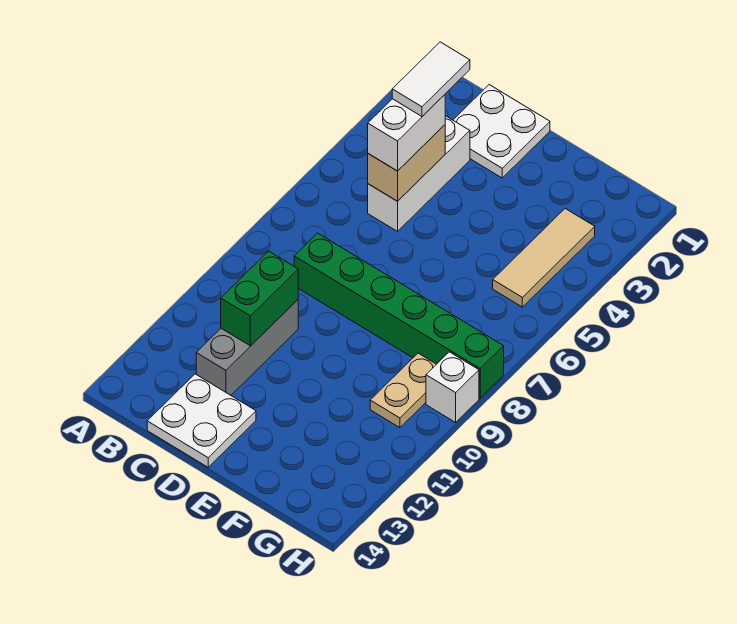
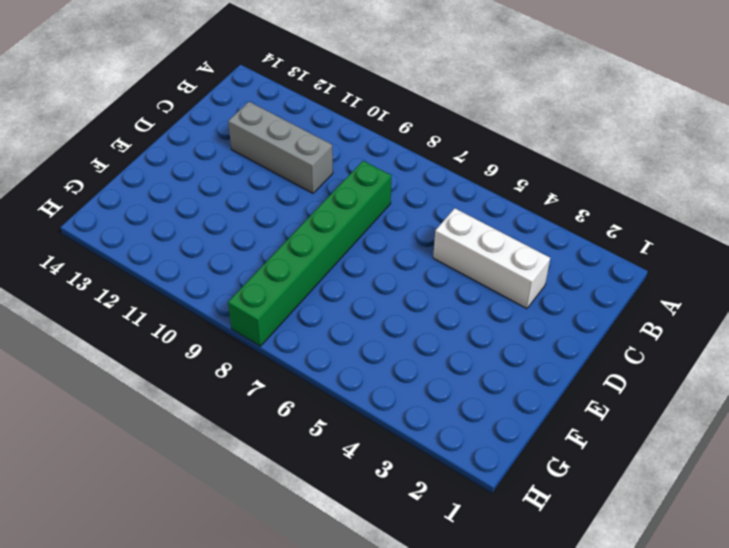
none -> white plate C1:D2 level 1
none -> white plate C13:D14 level 1
none -> tan tile G3:G5 level 1

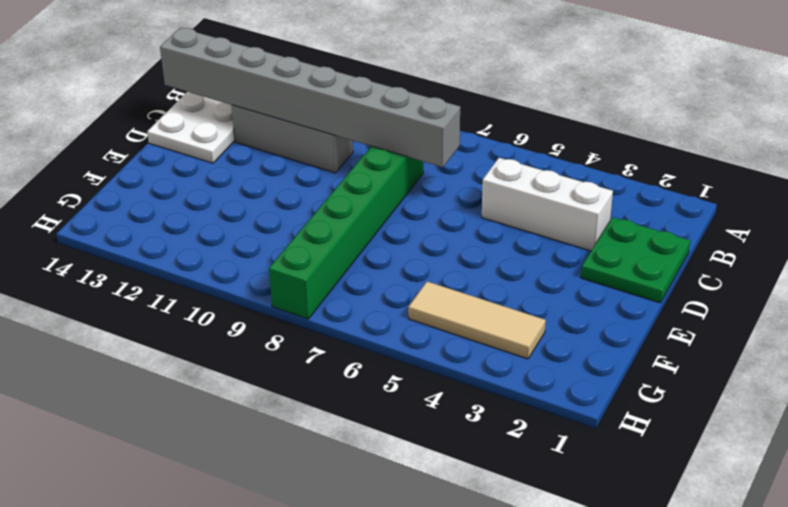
green plate C1:D2 level 1 -> white plate C1:D2 level 1
grey brick C7:C14 level 2 -> green brick C10:C11 level 2
none -> tan plate G9:G10 level 1
none -> white brick H9 level 1
none -> tan brick C4:C5 level 2

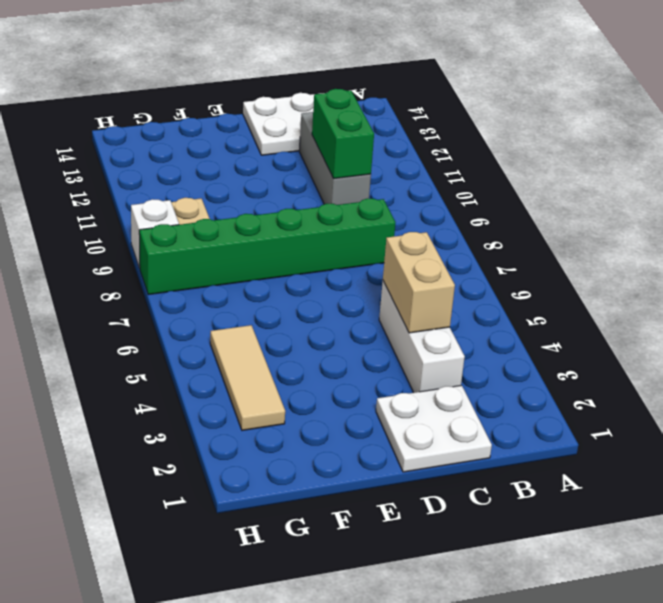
none -> white brick C4:C5 level 3
none -> white tile C3:C4 level 4

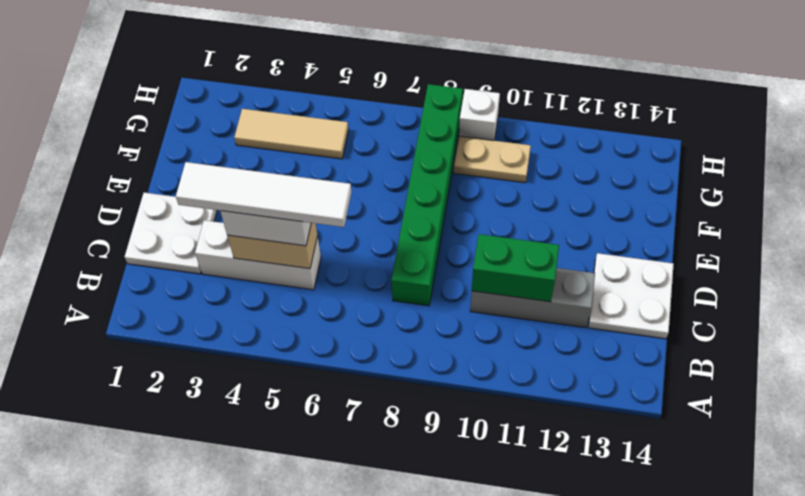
white tile C3:C6 level 4 -> white tile C3:C4 level 4

